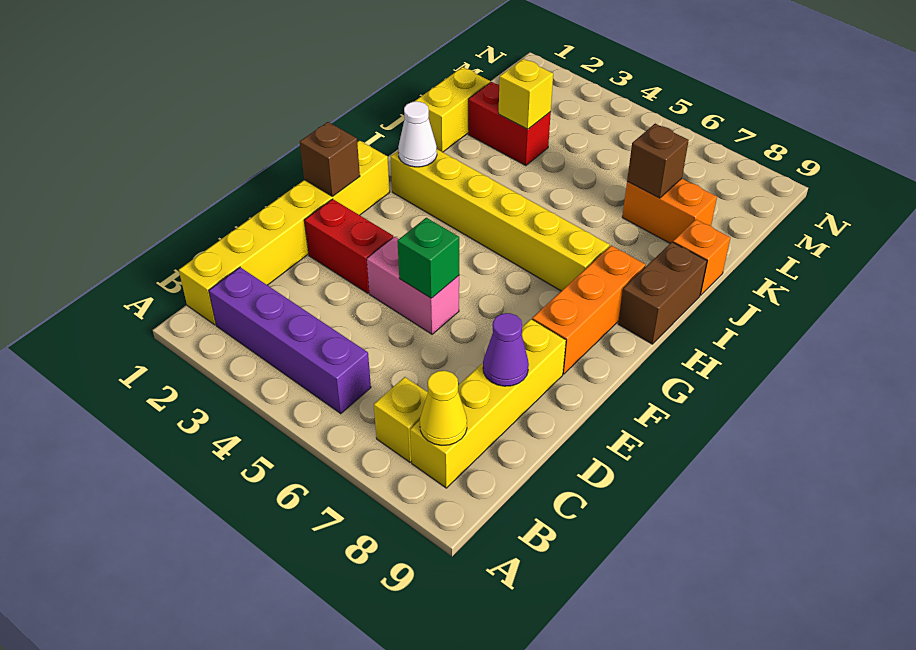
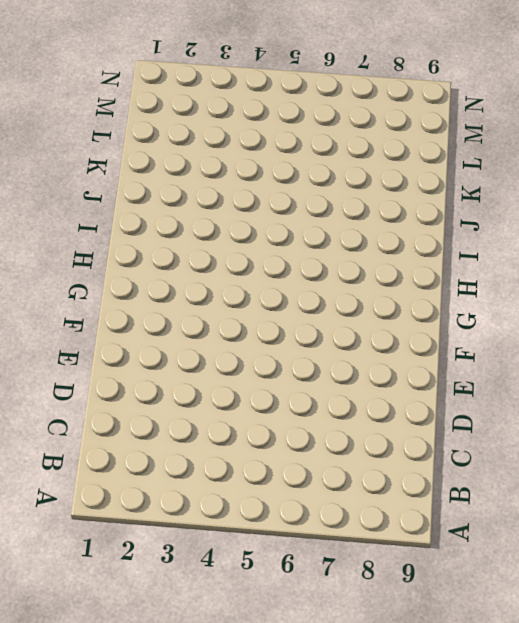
none -> yellow brick B1:G1 level 1
none -> purple brick B2:B5 level 1
none -> yellow brick B7 level 1

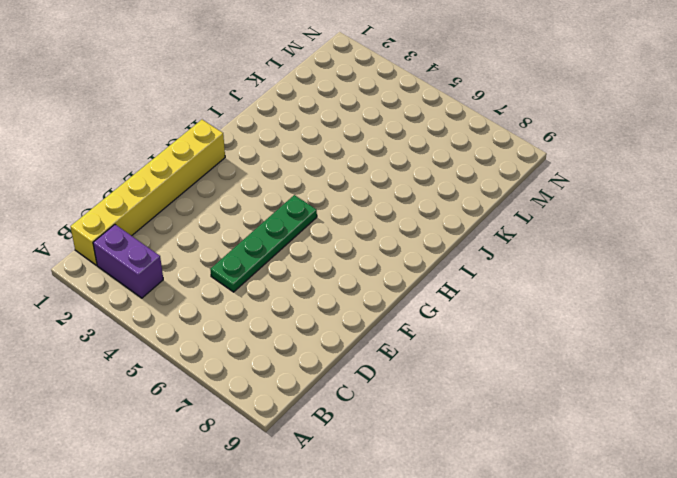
purple brick B2:B3 level 1 -> purple brick B2:B5 level 1
green plate D5:G5 level 1 -> pink brick E4:E5 level 1
none -> yellow brick B7 level 1
none -> yellow brick B8:E8 level 1
none -> red brick E2:E3 level 1

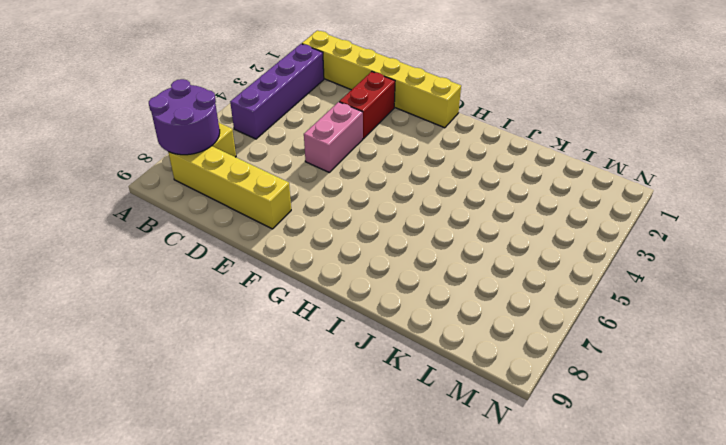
purple round brick A7:B8 level 2 -> yellow cone B8 level 2
none -> orange brick F8:H8 level 1
none -> yellow brick H2:H7 level 1
none -> brown brick H9:I9 level 1

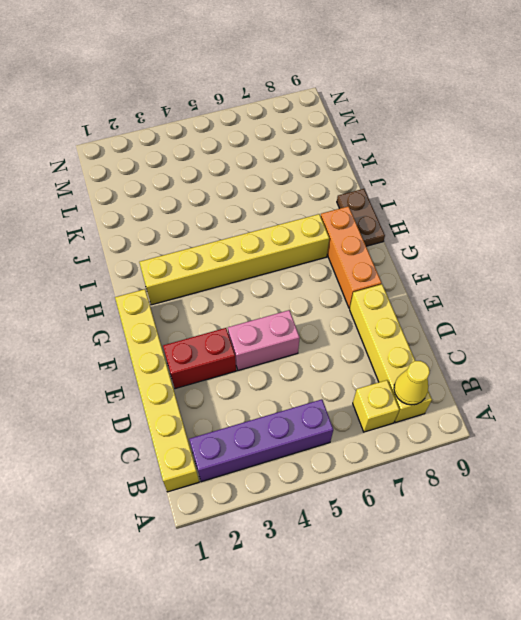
brown plate H9:I9 level 1 -> brown brick H9:I9 level 1
none -> yellow brick J1:K1 level 1
none -> orange brick J9 level 1
none -> red brick K2:K3 level 1

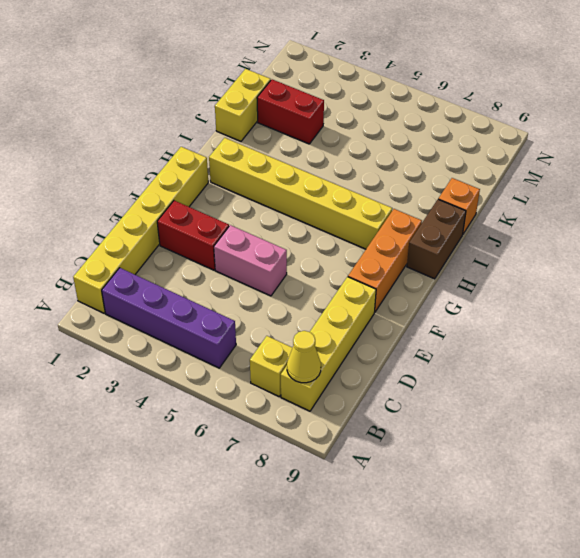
none -> orange brick K7:K8 level 1
none -> purple cone D8 level 2
none -> green brick E5 level 2

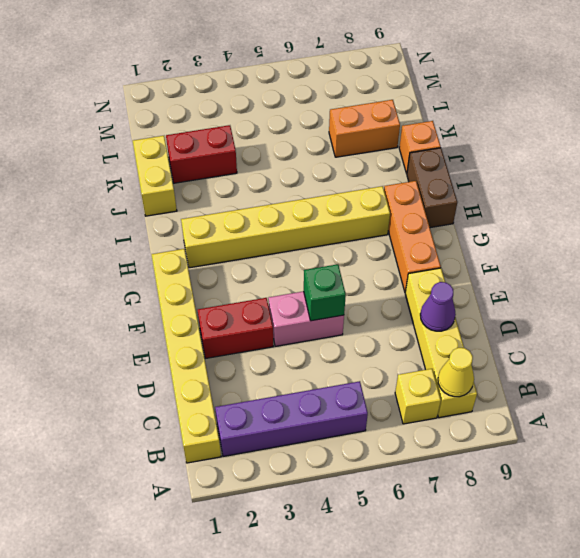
none -> brown brick F1 level 2
none -> white cone H2 level 2
none -> yellow brick K3 level 2

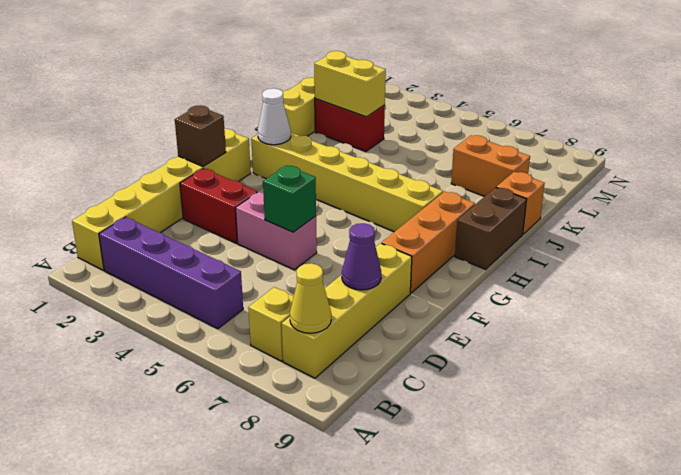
yellow brick K2:K3 level 2 -> yellow brick K3 level 2
none -> brown brick K7 level 2

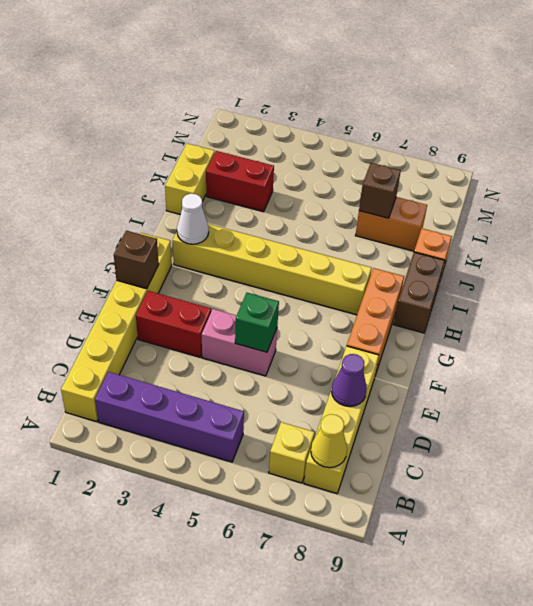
none -> yellow brick K3 level 2

